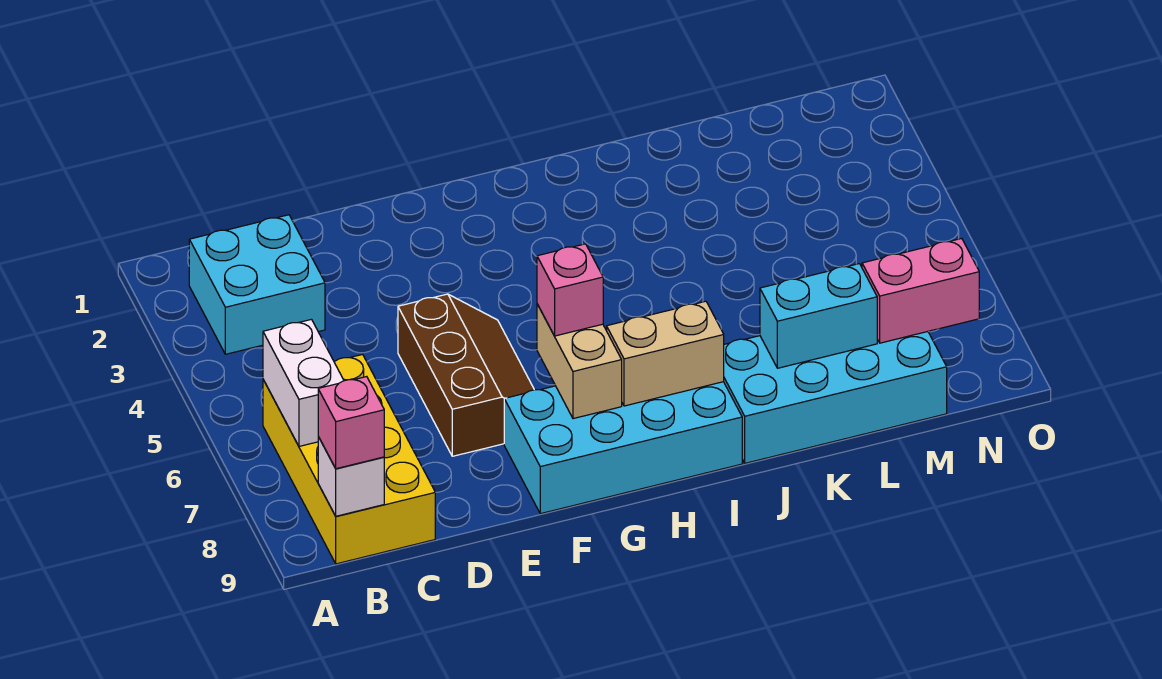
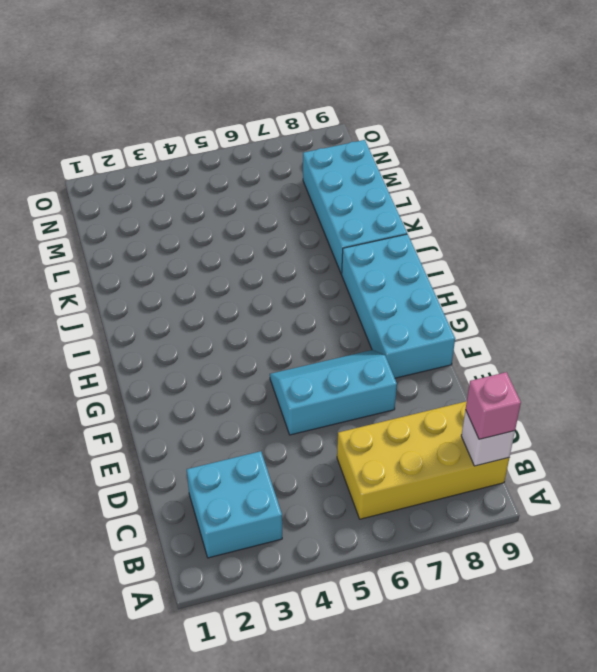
cyan slope E5:F7 level 1 top E -> brown slope E5:F7 level 1 top E
none -> white brick B6:B7 level 2
none -> tan brick G7:G8 level 2
none -> tan brick H8:I8 level 2

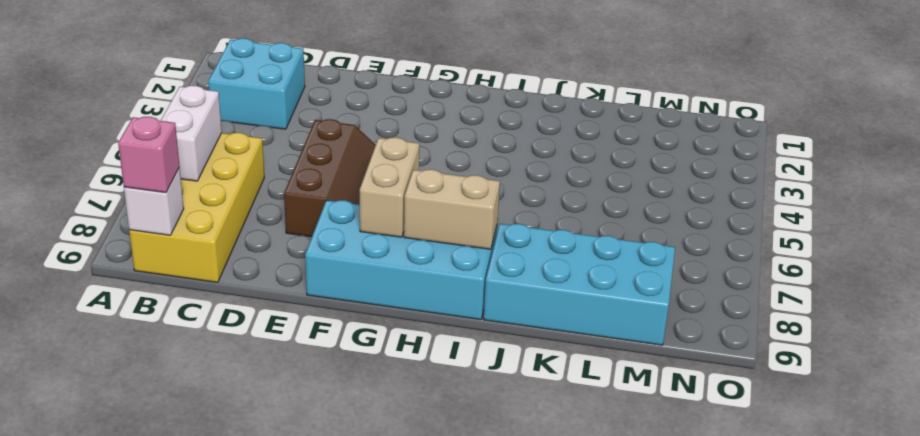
none -> cyan brick K8:L8 level 2
none -> pink brick M8:N8 level 2
none -> pink brick G7 level 3

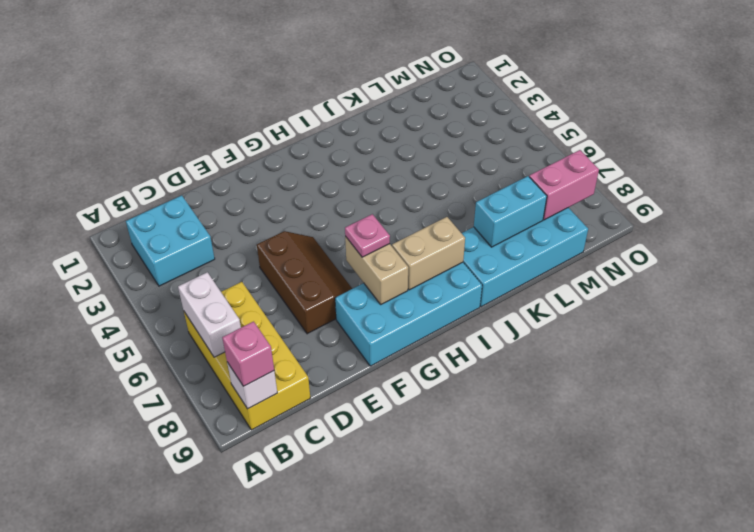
pink plate G7 level 3 -> pink brick G7 level 3

